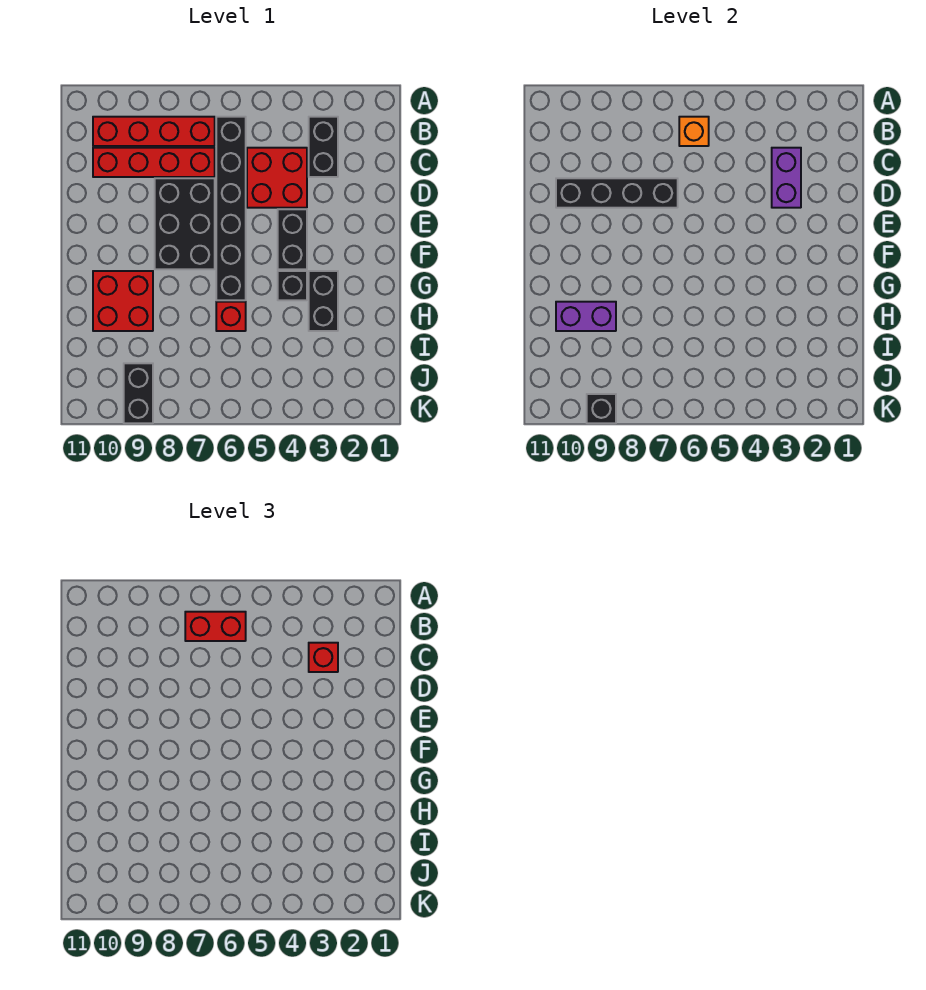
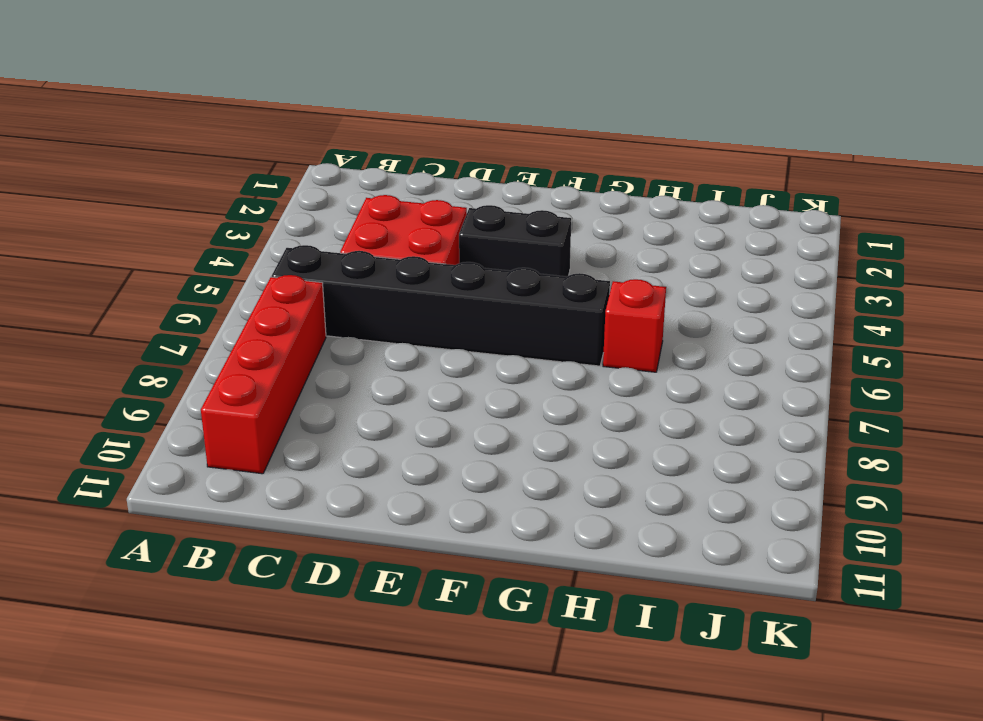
none -> black brick B3:C3 level 1
none -> red brick C7:C10 level 1
none -> black brick D7:F8 level 1

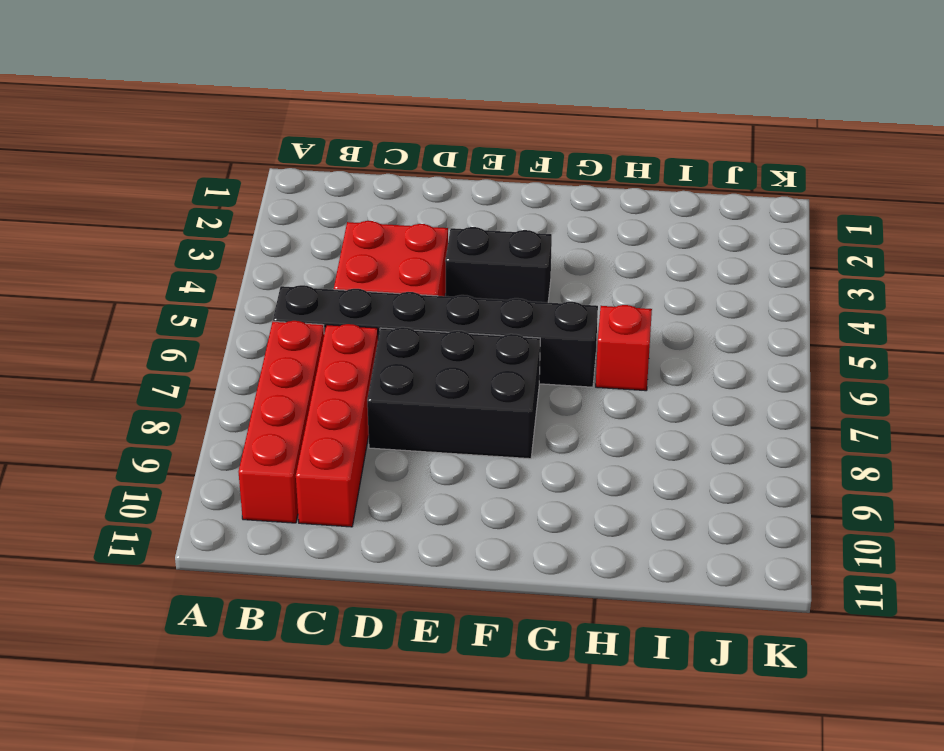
none -> black brick B3:C3 level 1
none -> black brick G3:H3 level 1
none -> black brick G4 level 1

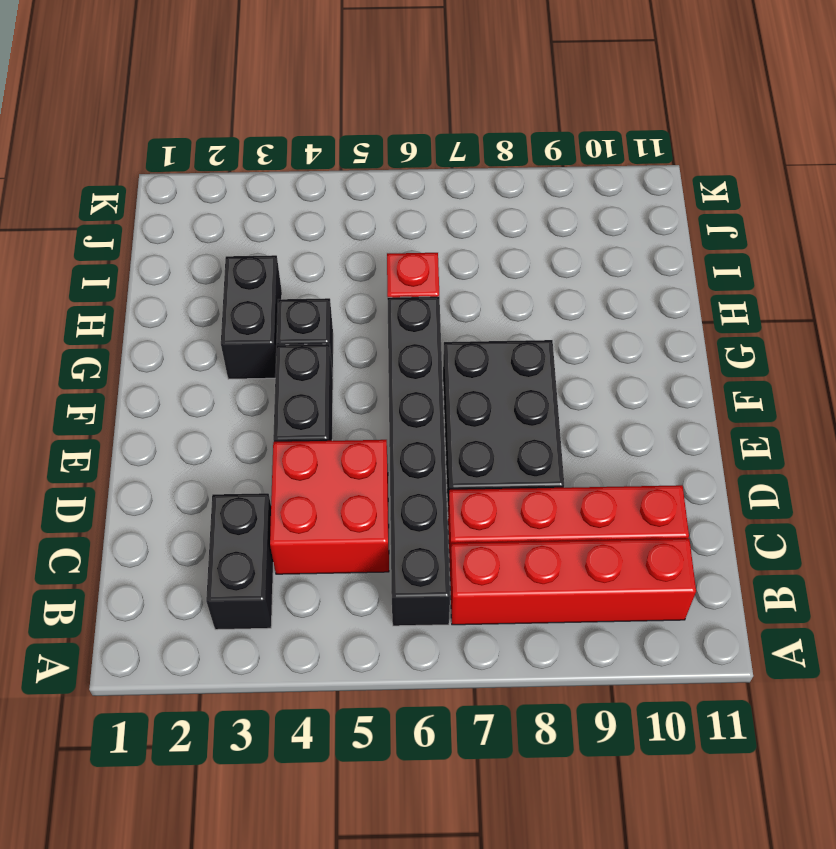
none -> red brick G9:H10 level 1
none -> black brick J9:K9 level 1
none -> orange brick B6 level 2

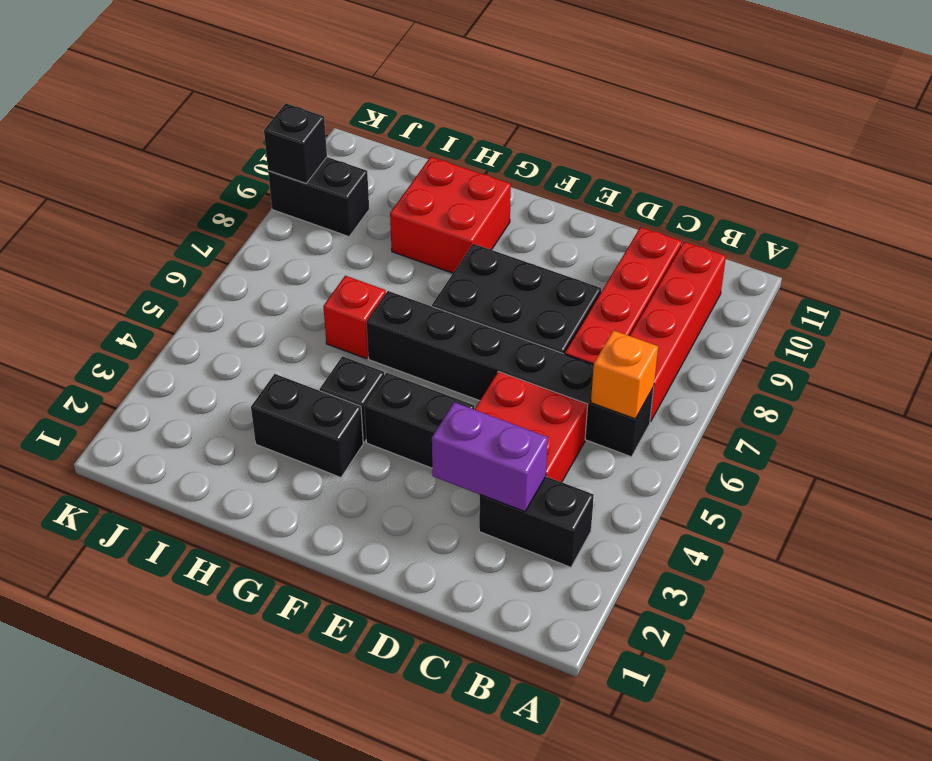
none -> black brick D7:D10 level 2
none -> purple brick H9:H10 level 2
none -> red brick B6:B7 level 3

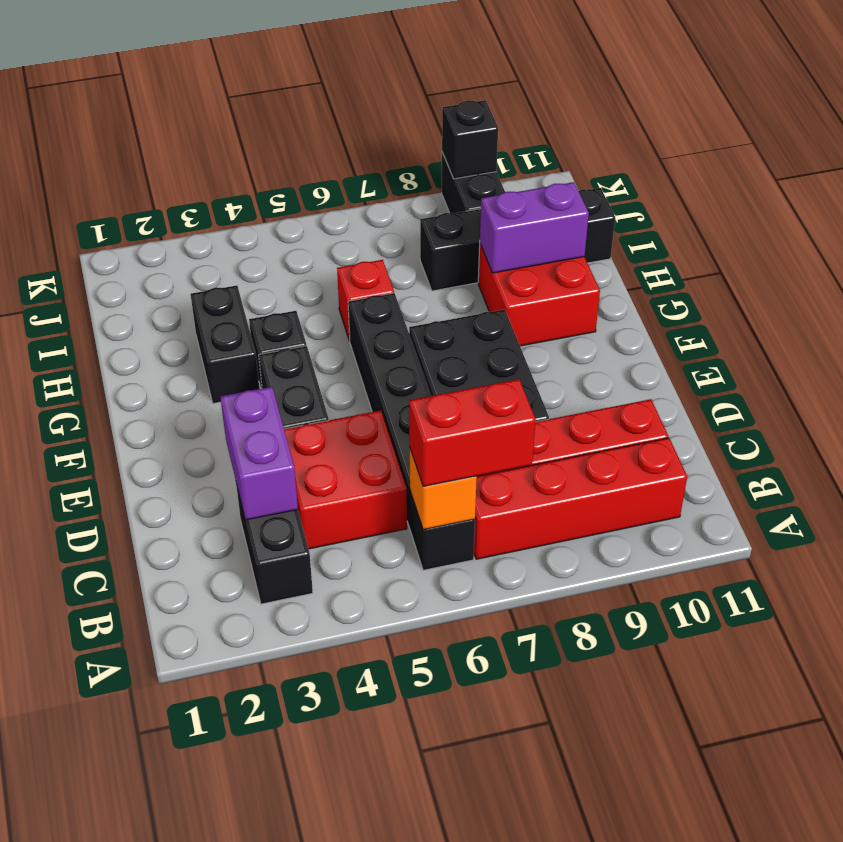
black brick I8:I11 level 1 -> black brick D7:D10 level 2
none -> red brick C3 level 3

